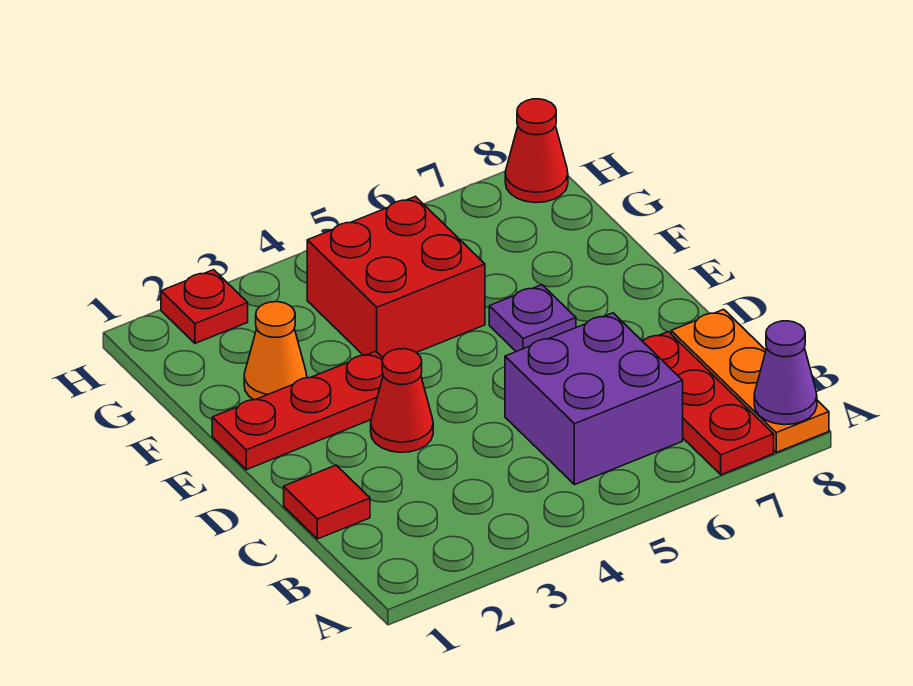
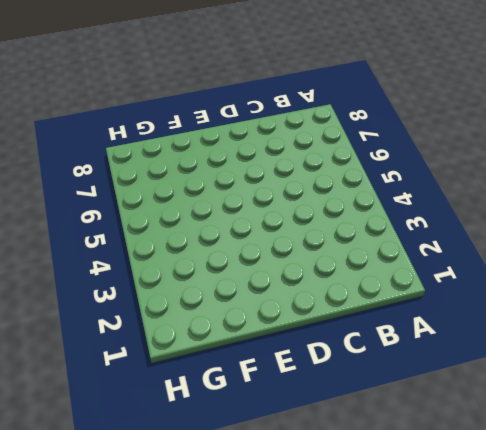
none -> red plate A7:C7 level 1
none -> orange plate A8:C8 level 1
none -> purple brick B5:C6 level 1

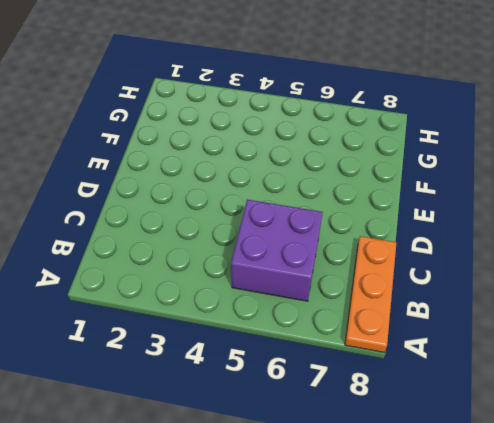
none -> red plate A7:C7 level 1
none -> red tile C1 level 1
none -> red cone D3 level 1

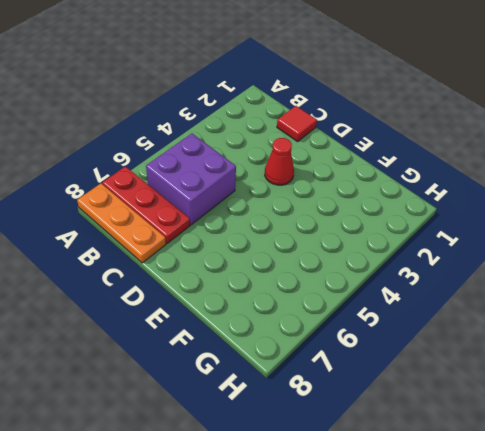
none -> red plate E1:E3 level 1
none -> purple plate E6 level 1
none -> orange cone F2 level 1

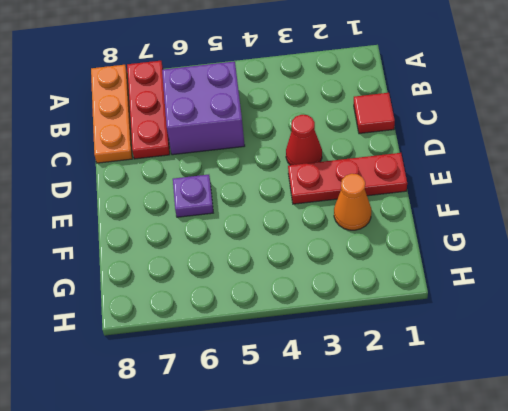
none -> red brick F4:G5 level 1
none -> red plate H2 level 1
none -> red cone H8 level 1

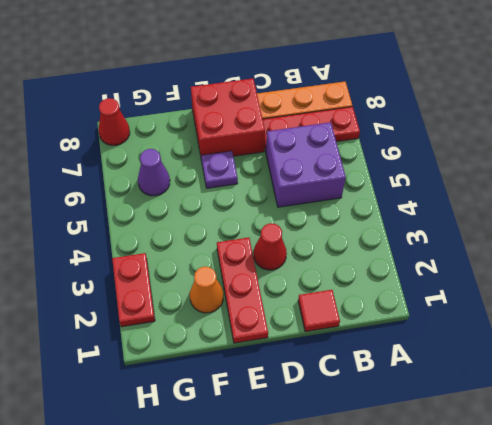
red brick D7:E8 level 1 -> red brick F4:G5 level 1
purple cone G6 level 1 -> purple cone A8 level 2
red plate H2:H3 level 1 -> red plate H2 level 1

